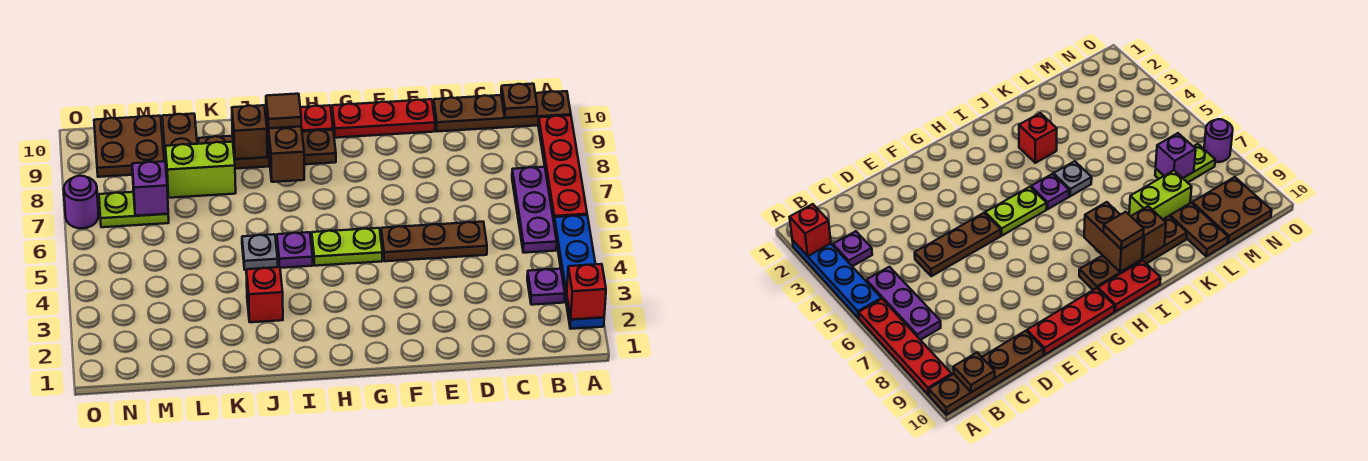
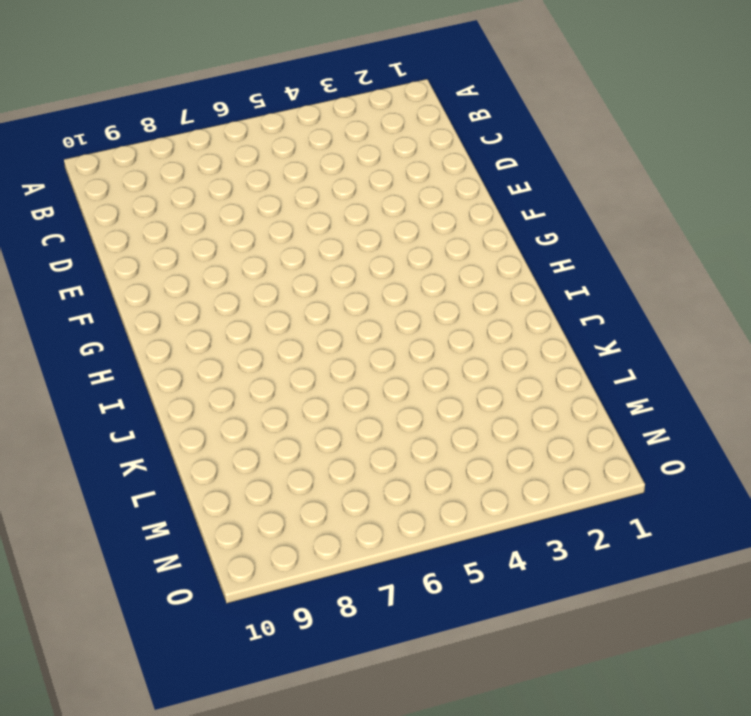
none -> blue plate A2:A5 level 1
none -> red plate A6:A9 level 1
none -> brown plate A10:D10 level 1

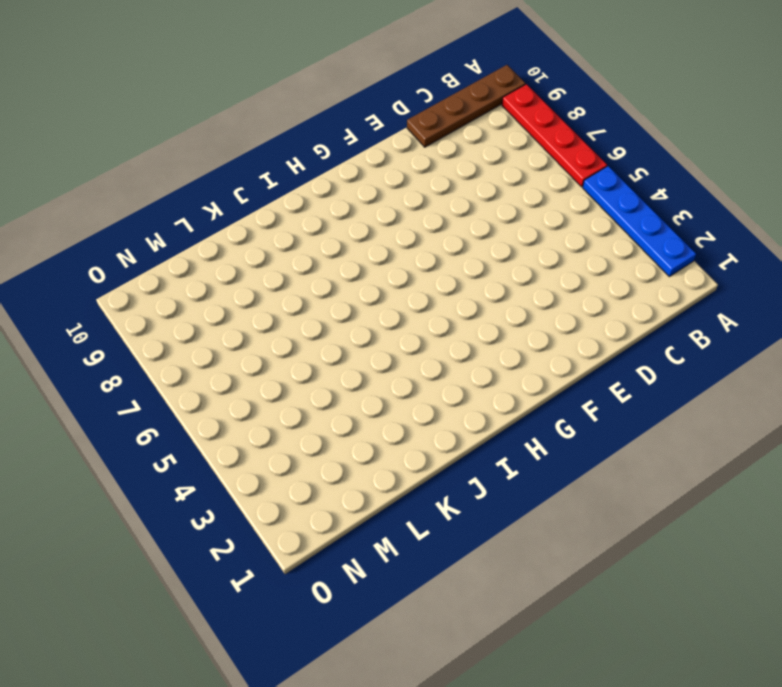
none -> purple plate B3 level 1
none -> purple plate B5:B7 level 1
none -> brown plate D5:F5 level 1

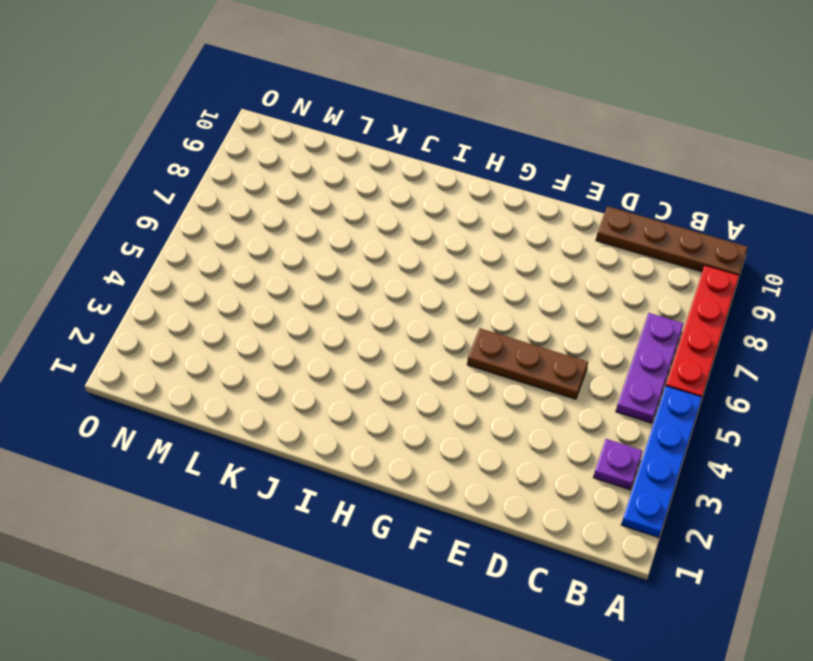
none -> red plate E10:G10 level 1
none -> lime plate G5:H5 level 1
none -> brown plate H9:K9 level 1

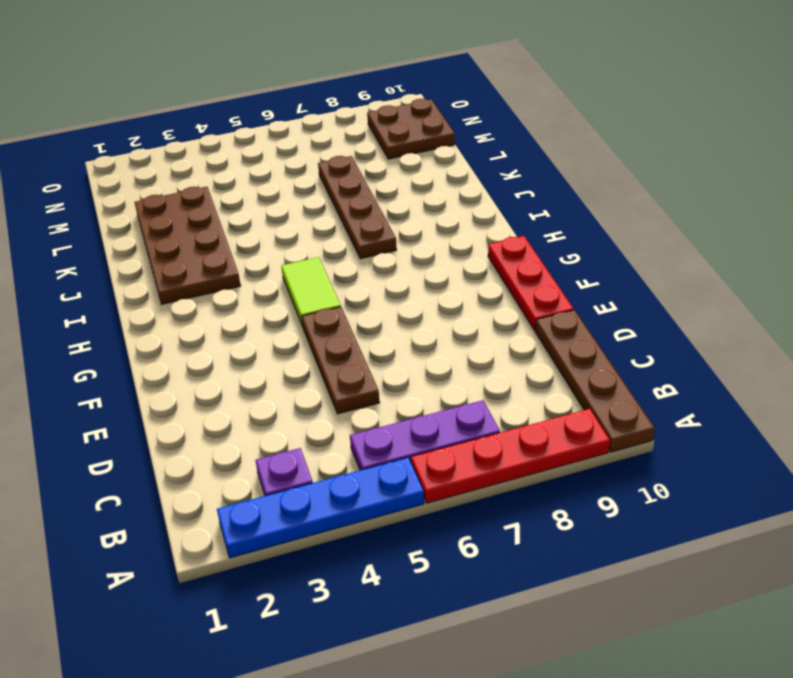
lime tile G5:H5 level 1 -> lime plate G5:H5 level 1
brown plate I2:L3 level 1 -> red brick J3 level 1
brown plate I7:L7 level 1 -> brown plate H9:K9 level 1
none -> red plate H10:I10 level 1
none -> purple plate I5 level 1
none -> grey plate J5 level 1

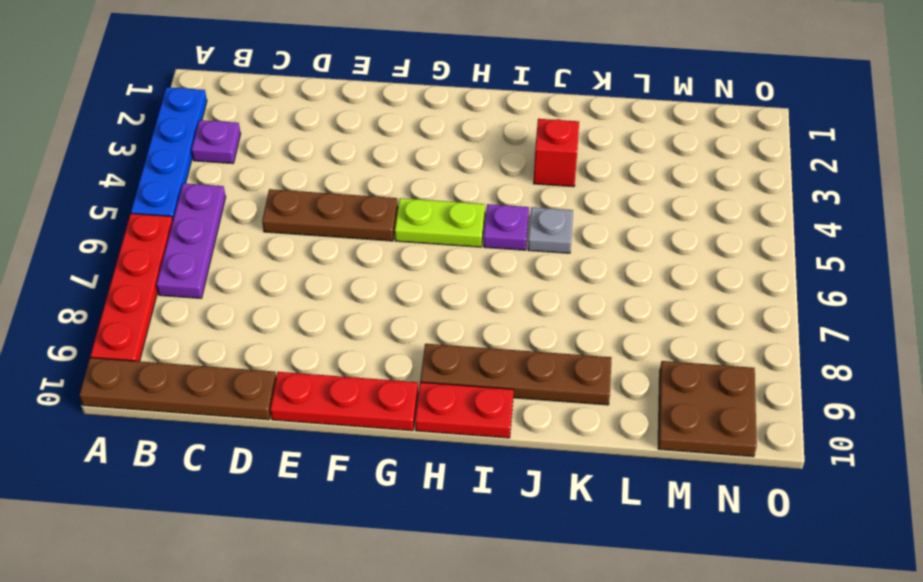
none -> lime brick K8:L8 level 1
none -> brown plate L9:L10 level 1
none -> lime plate M7:N7 level 1

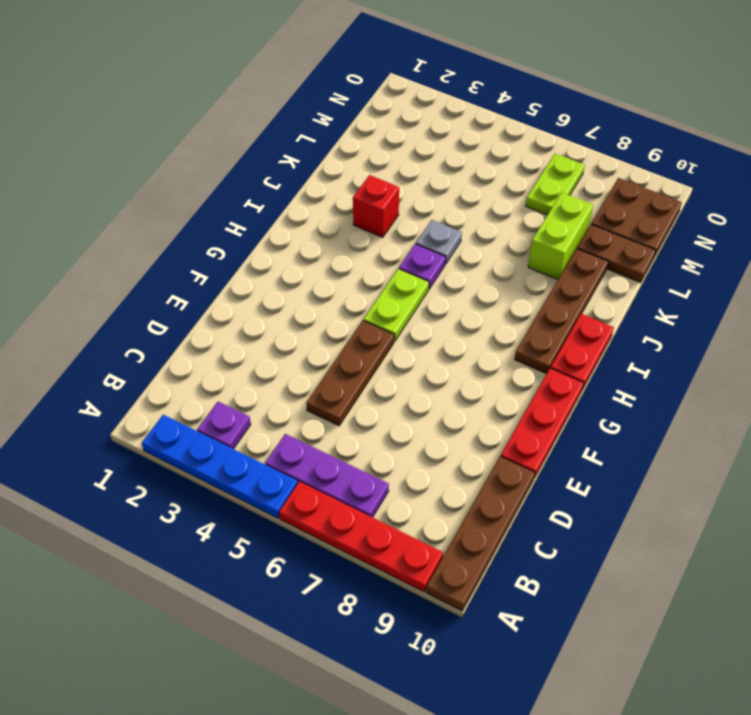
none -> purple round brick O7 level 1
none -> red brick A2 level 2
none -> brown plate B10 level 2

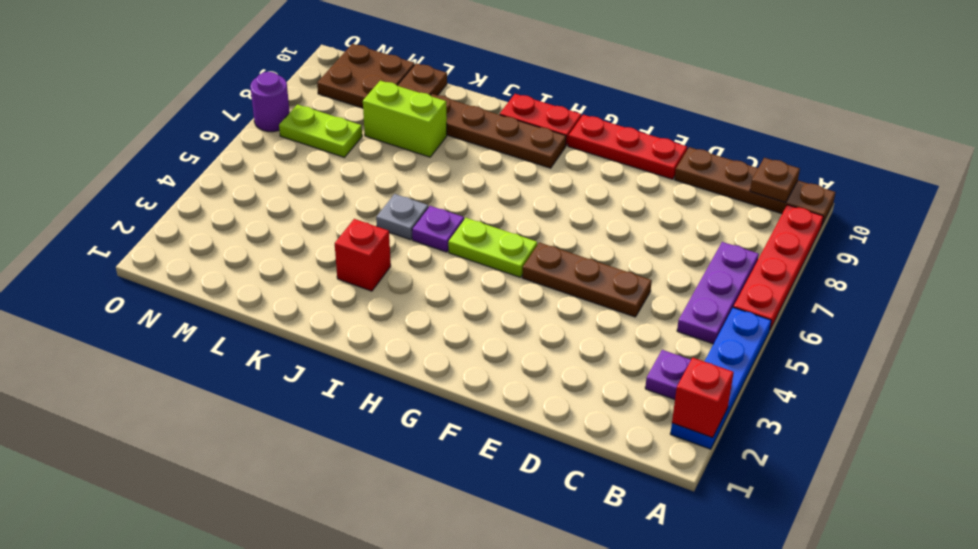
none -> brown brick I8:I9 level 2
none -> brown brick J9 level 2
none -> purple brick M7 level 2

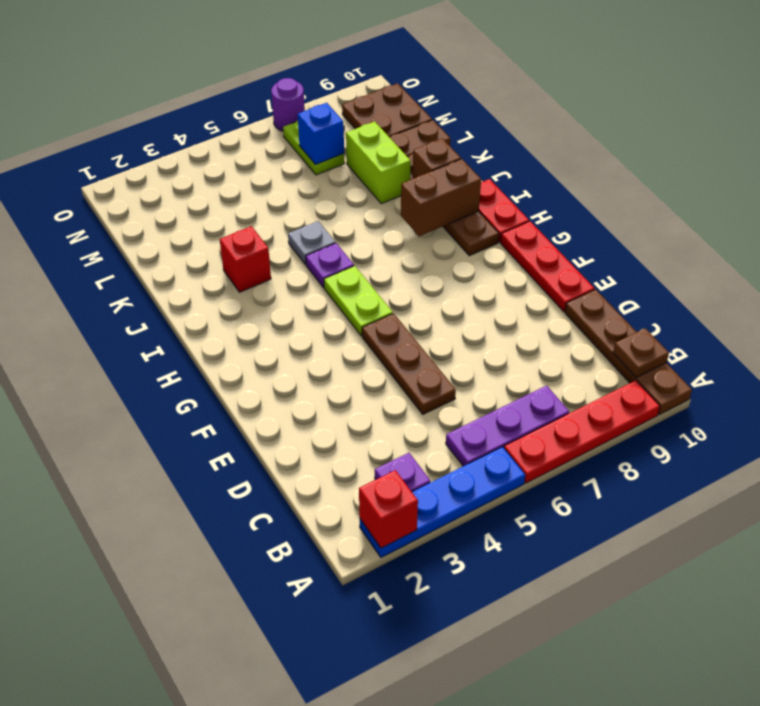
blue brick M7 level 2 -> purple brick M7 level 2
none -> brown tile I9 level 3

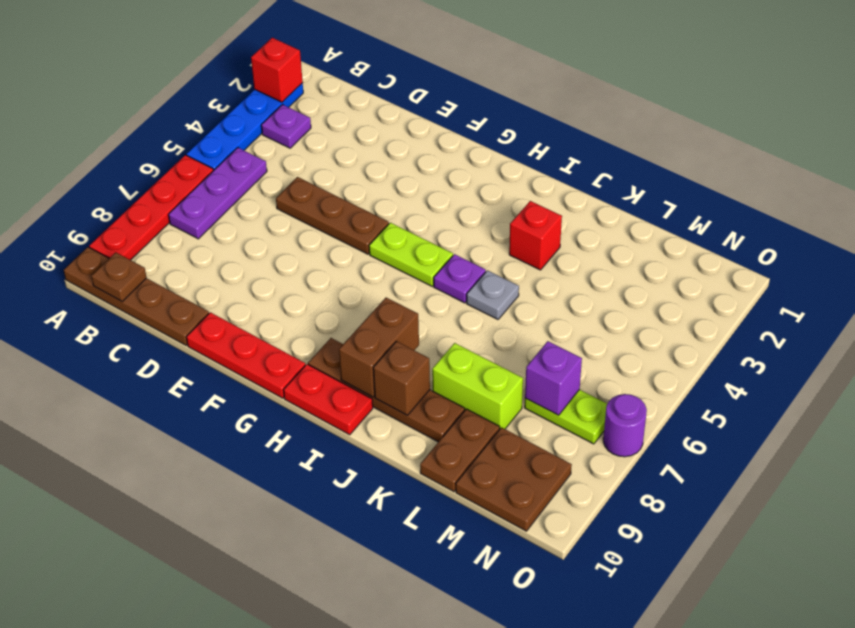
none -> brown tile I9 level 3

